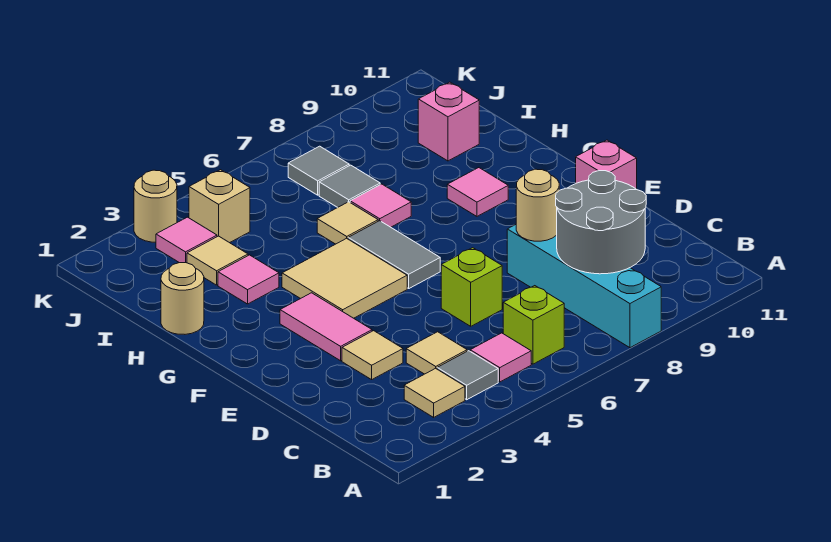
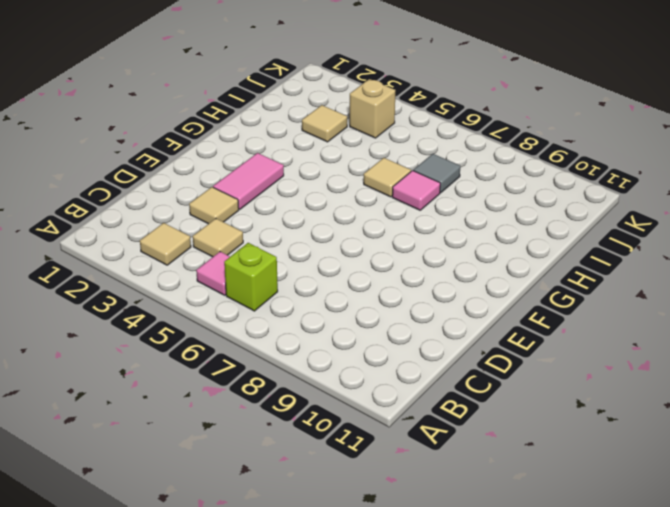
none -> cyan brick A8:D8 level 1
none -> grey tile B4 level 1
none -> lime brick D6 level 1

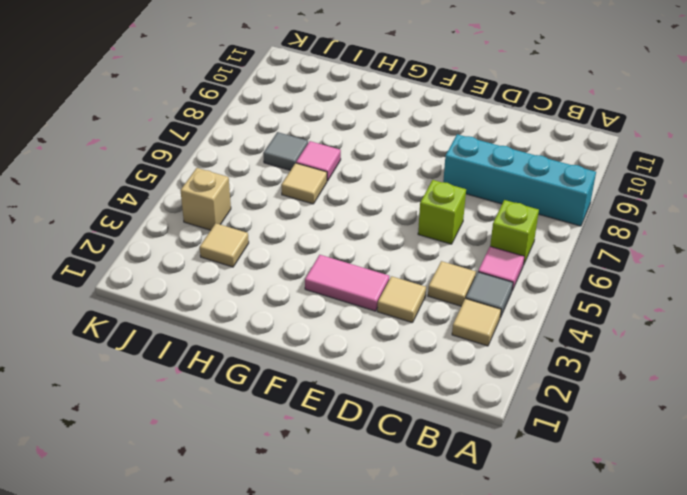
none -> pink brick E11 level 1
none -> tan tile F4:G5 level 1
none -> grey tile F6:G6 level 1

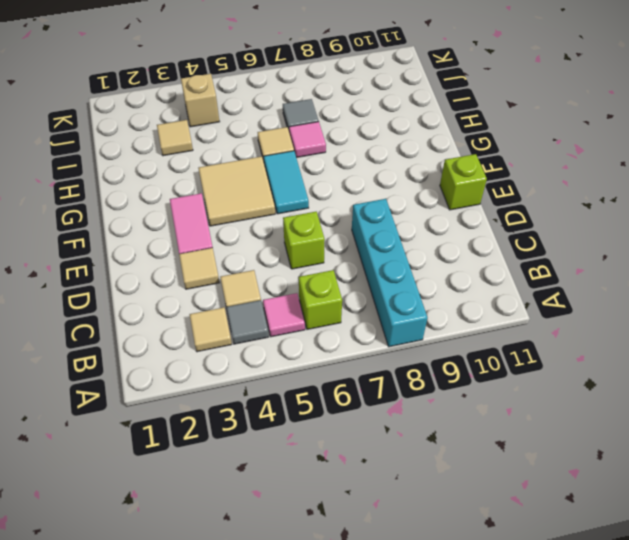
lime brick E11 level 1 -> pink brick E11 level 1
cyan tile F6:G6 level 1 -> grey tile F6:G6 level 1
none -> pink tile G9 level 1
none -> tan round brick H1 level 1
none -> pink tile H3 level 1

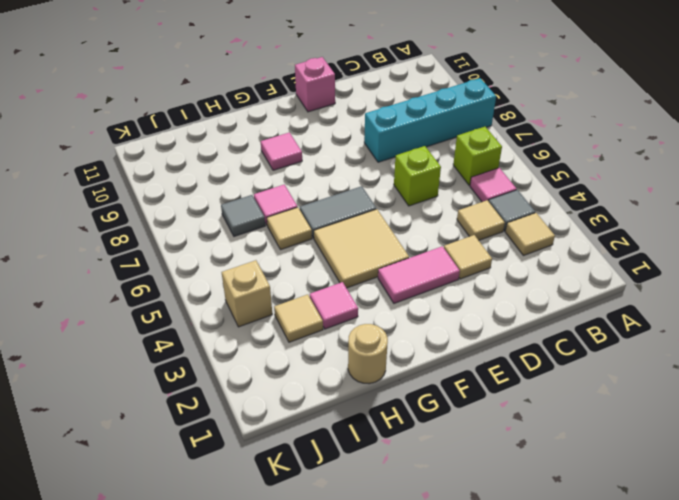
none -> pink brick I10 level 1
none -> pink tile J3 level 1
none -> grey tile J7 level 1

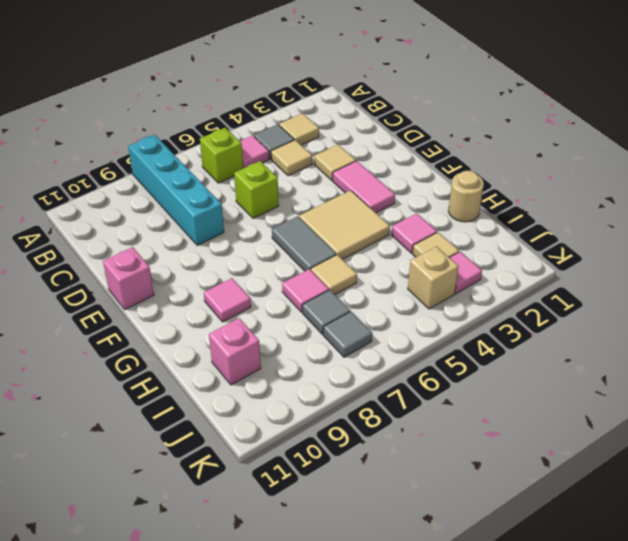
none -> tan round brick K3 level 1
none -> grey round brick B8:C9 level 2
none -> tan round brick D8 level 2

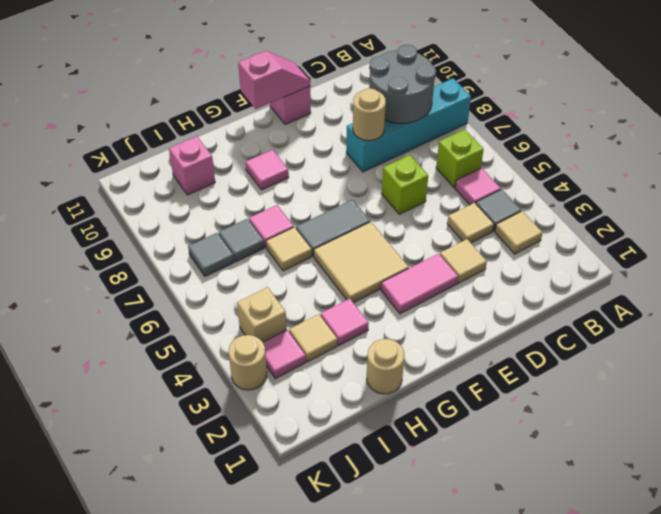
pink slope E11:F11 level 2 top F -> none

